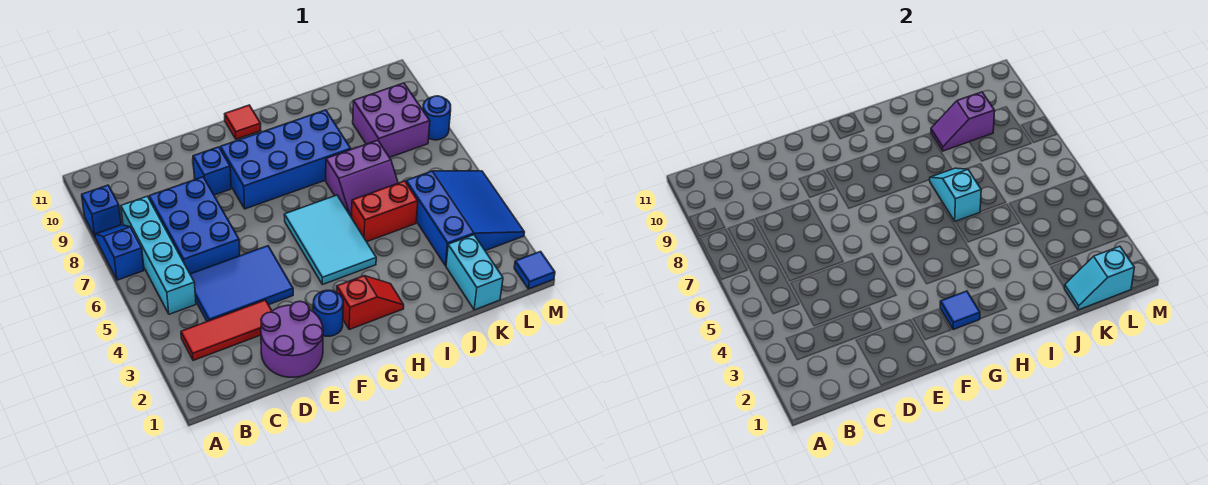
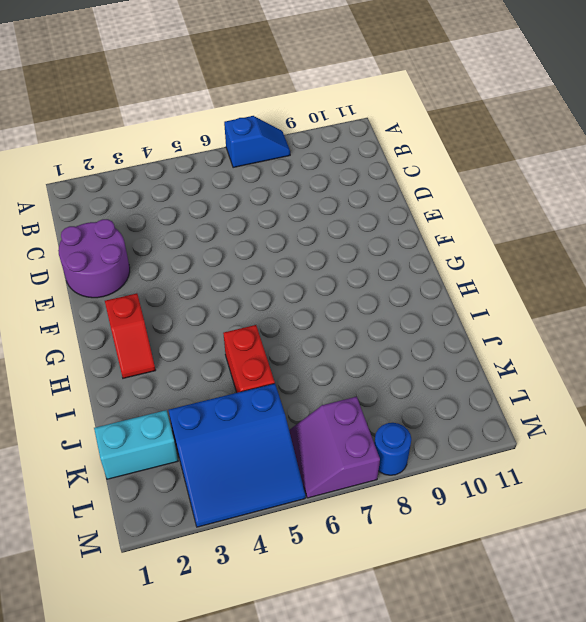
purple slope L6:M7 level 1 top 7 -> purple slope I6:J7 level 1 top 7
none -> blue brick A9 level 1
none -> red tile B3:D3 level 1
none -> cyan brick B5:B8 level 1

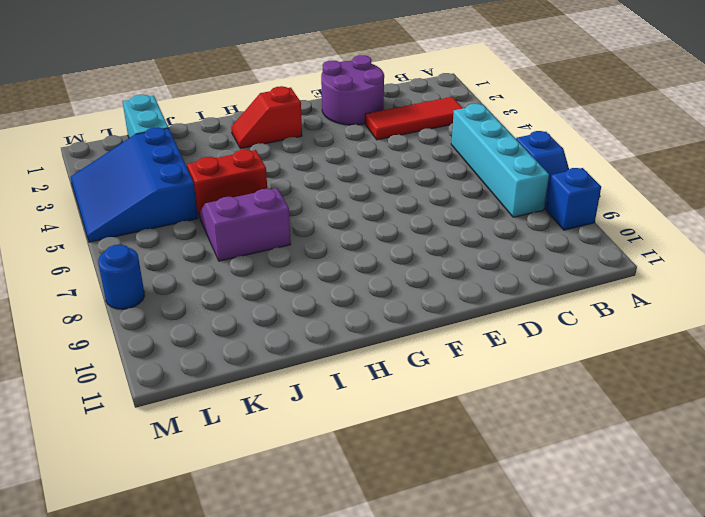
none -> blue tile C4:E5 level 1
none -> blue brick C6:D8 level 1
none -> blue brick E9 level 1

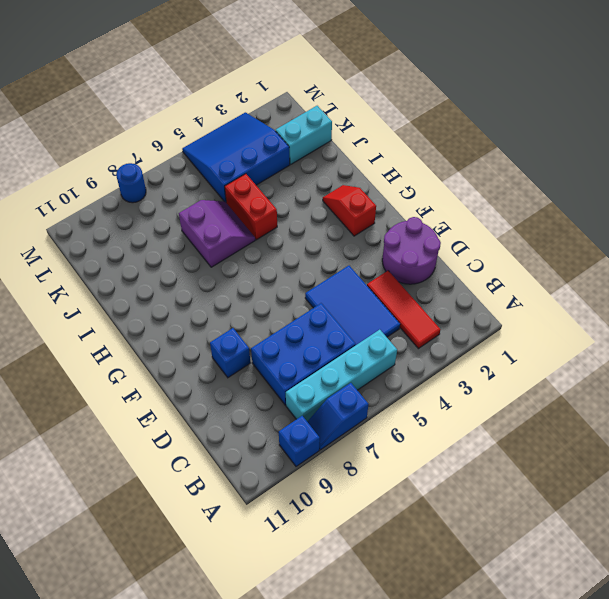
none -> blue round brick F2 level 1
none -> blue brick F8:I9 level 1
none -> cyan tile G4:H6 level 1

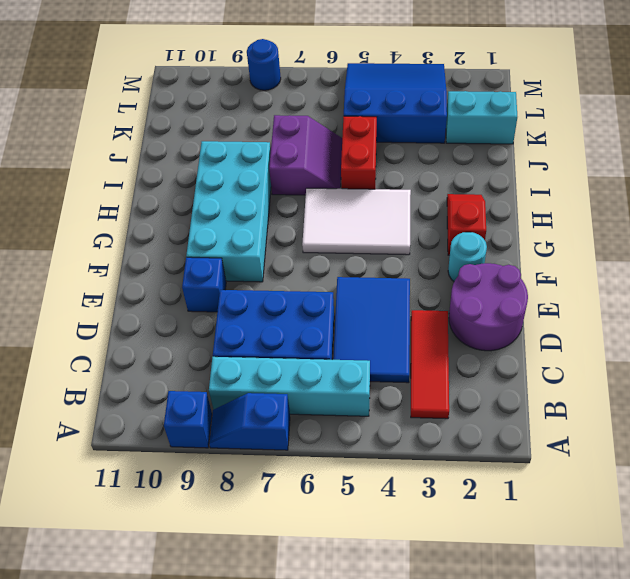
cyan round brick F2 level 1 -> blue round brick F2 level 1
cyan brick F8:I9 level 1 -> blue brick F8:I9 level 1
white tile G4:H6 level 1 -> cyan tile G4:H6 level 1
none -> red tile G11 level 1
none -> purple brick K8:L9 level 1
none -> blue tile M1 level 1

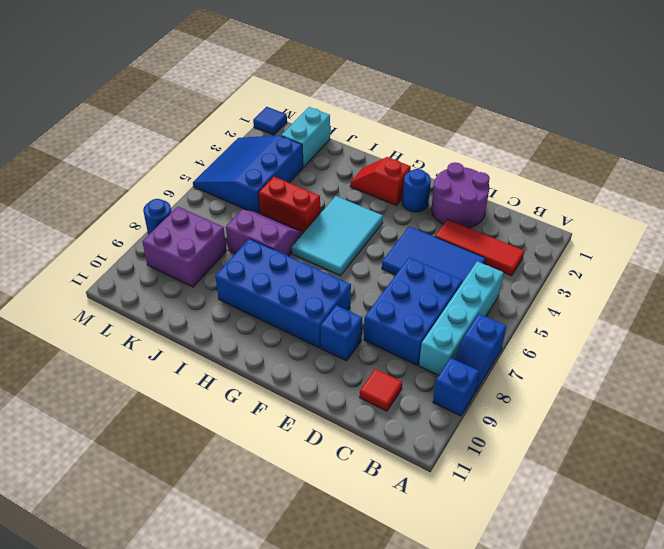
red tile C10 level 1 -> red tile G11 level 1
none -> blue tile G2 level 2
none -> cyan slope I6:I7 level 2 top 6
none -> purple slope J9:K9 level 2 top K

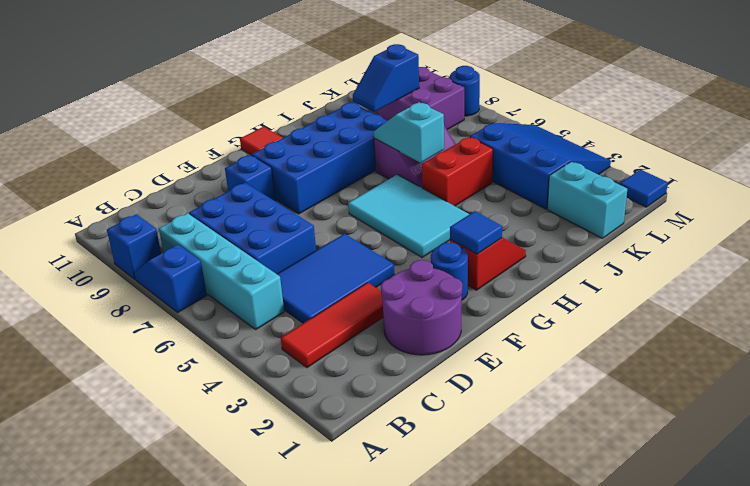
blue slope J9:K9 level 2 top K -> purple slope J9:K9 level 2 top K
none -> cyan slope K1:L1 level 2 top L

